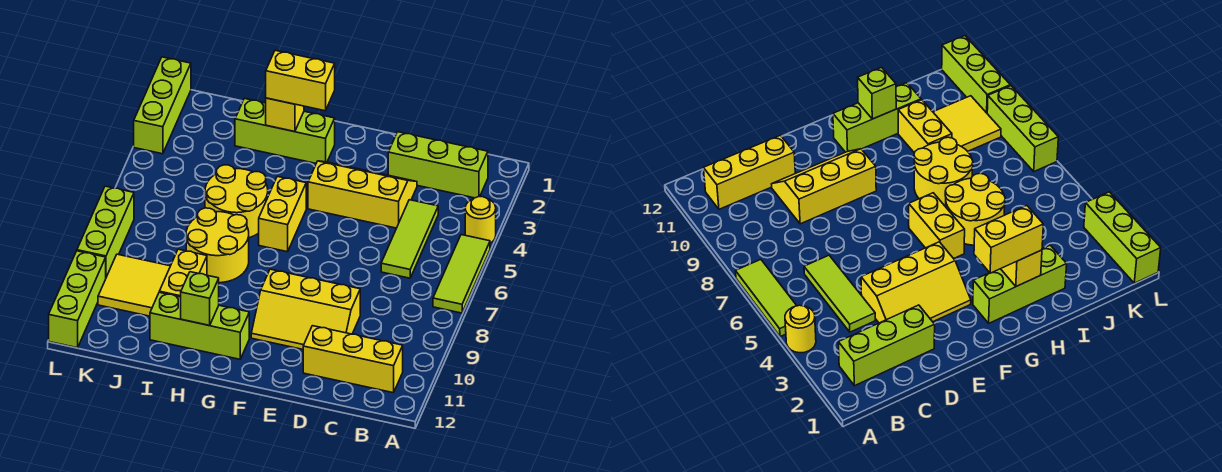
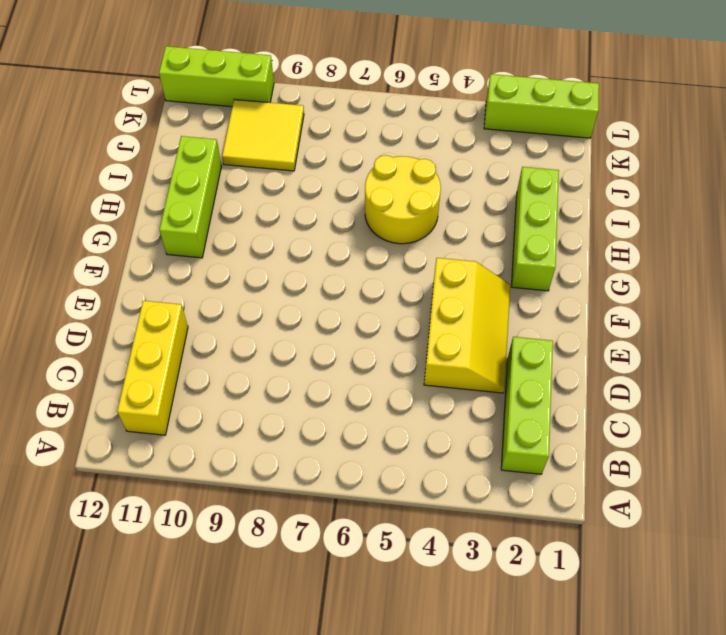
none -> yellow round brick A4 level 1
none -> lime tile A5:A7 level 1
none -> lime tile C4:C6 level 1

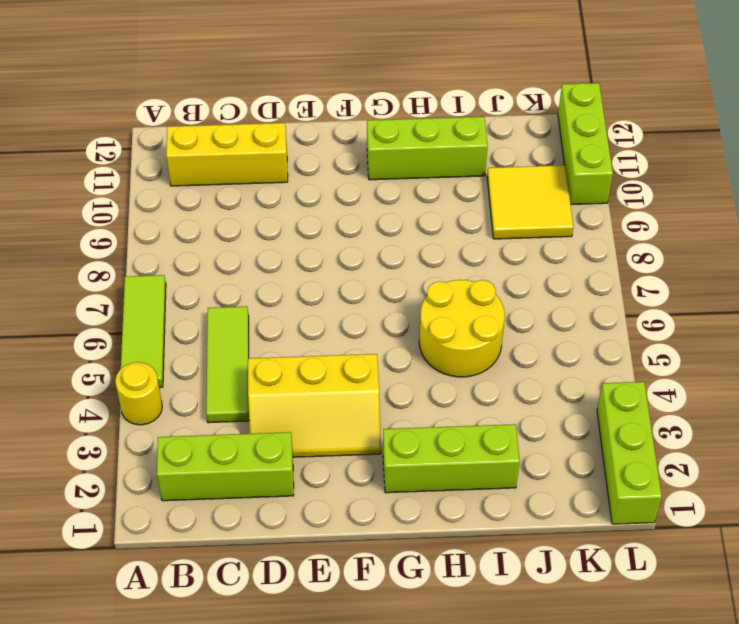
none -> yellow slope D9:F10 level 1 top 9
none -> yellow brick G5:G6 level 1
none -> yellow round brick H7:I8 level 1

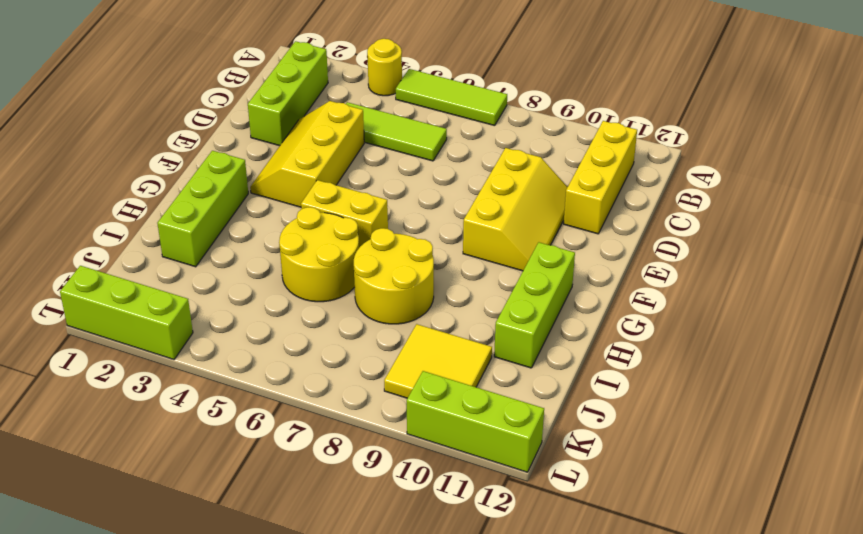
none -> yellow brick I9:I10 level 1
none -> lime brick L7:L9 level 1
none -> yellow brick H2 level 2

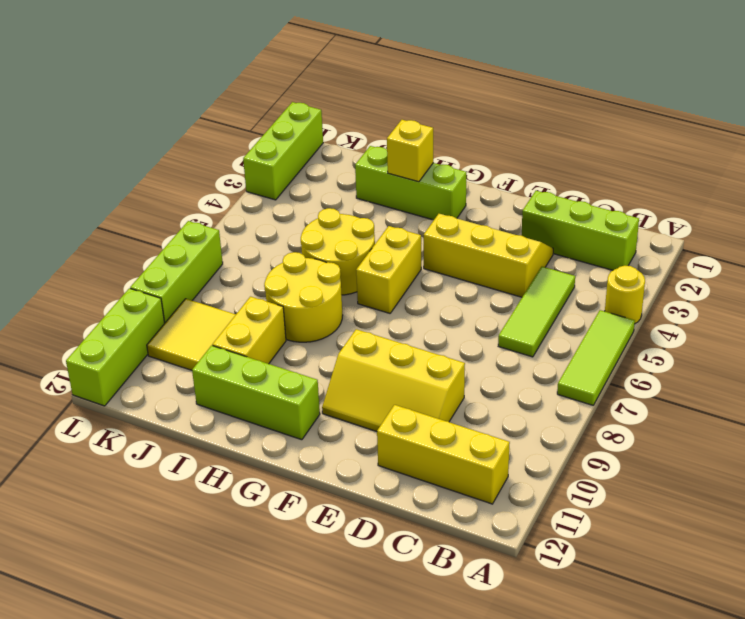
none -> lime brick H11 level 2
none -> yellow brick G2:H2 level 3

